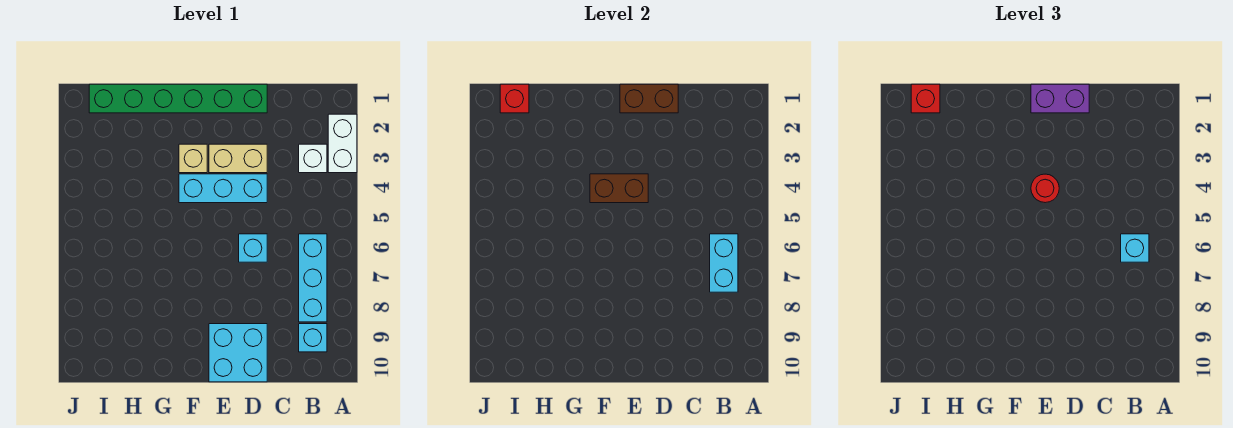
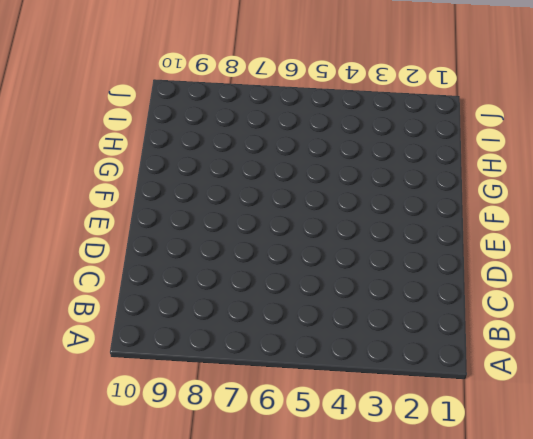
none -> white brick A2:A3 level 1
none -> white brick B3 level 1
none -> cyan brick B6:B8 level 1

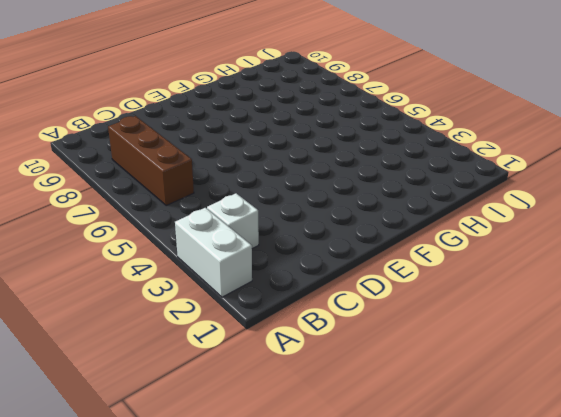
brown brick B6:B8 level 1 -> cyan brick B6:B8 level 1
none -> cyan brick B9 level 1
none -> green brick D1:I1 level 1
none -> tan brick D3:E3 level 1

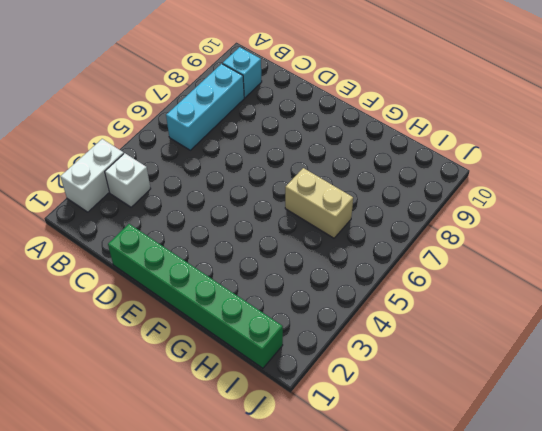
tan brick G6:H6 level 1 -> tan brick D3:E3 level 1
none -> cyan brick D4:F4 level 1
none -> cyan brick D6 level 1
none -> cyan brick D9:E10 level 1

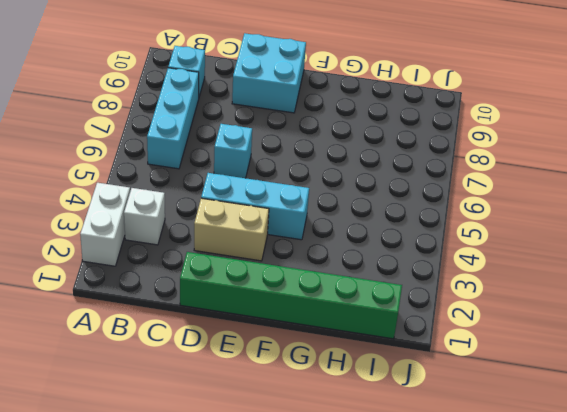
none -> tan brick F3 level 1
none -> cyan brick B6:B7 level 2
none -> brown brick D1:E1 level 2

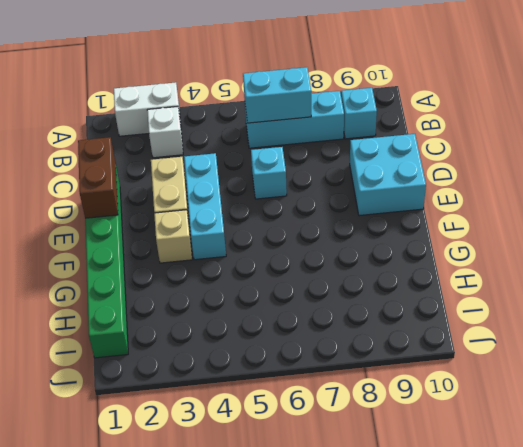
none -> brown brick E4:F4 level 2
none -> red brick I1 level 2
none -> cyan brick B6 level 3

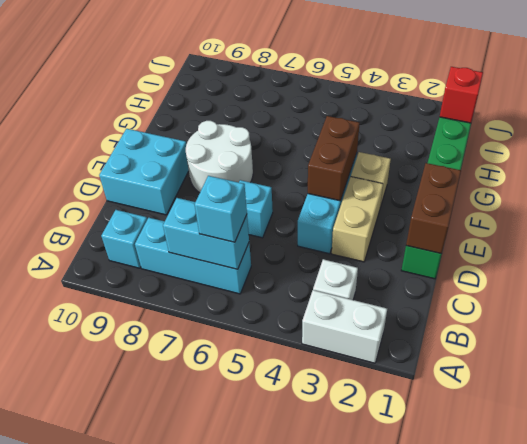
white round brick E7:F8 level 1 -> none
none -> purple brick D1:E1 level 3
none -> red round brick E4 level 3
none -> red brick I1 level 3

